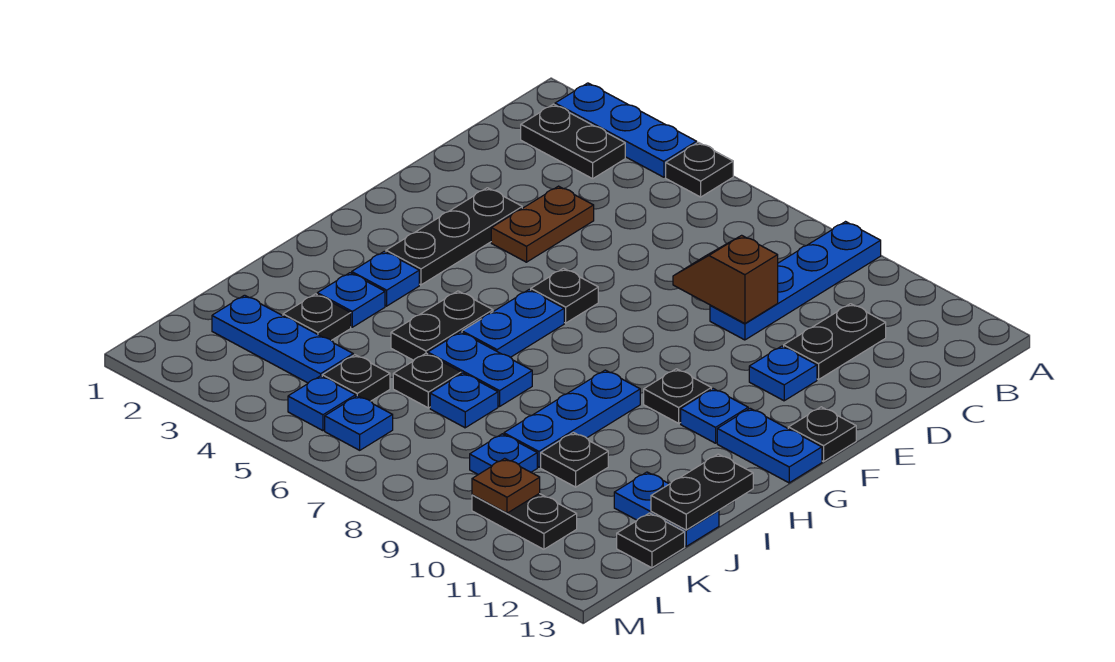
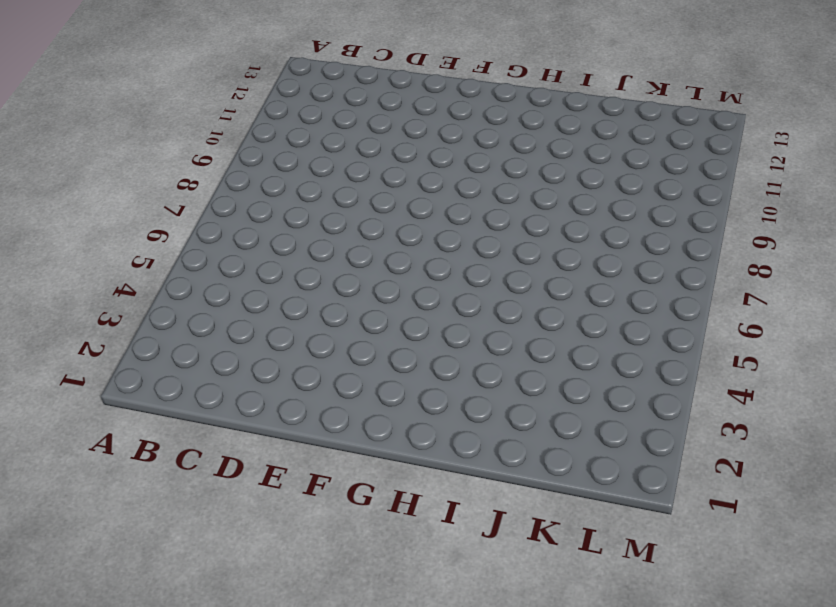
none -> blue plate A2:A4 level 1
none -> black plate A5 level 1
none -> blue plate A9:D9 level 1
none -> black plate B2:B3 level 1

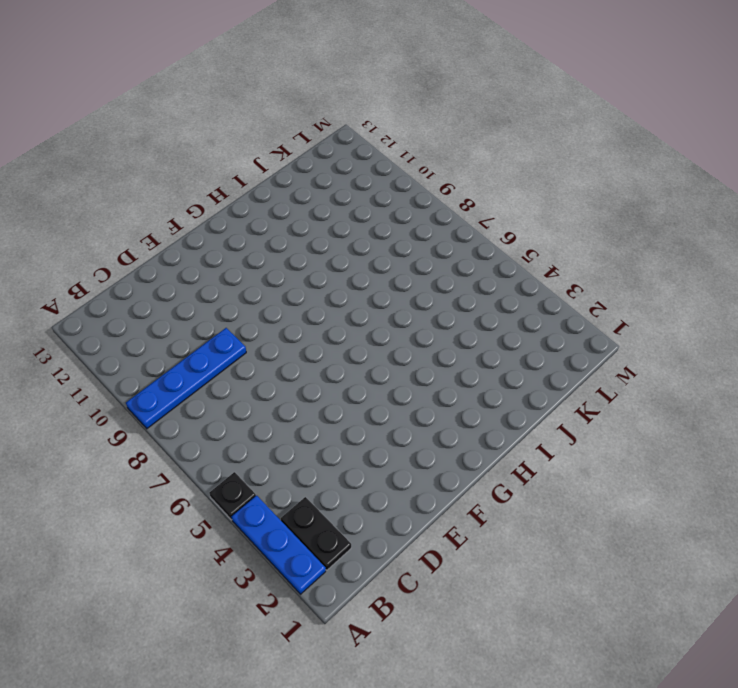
none -> black plate C11:D11 level 1
none -> brown plate D4:E4 level 1
none -> black plate E3:G3 level 1
none -> blue plate E11 level 1

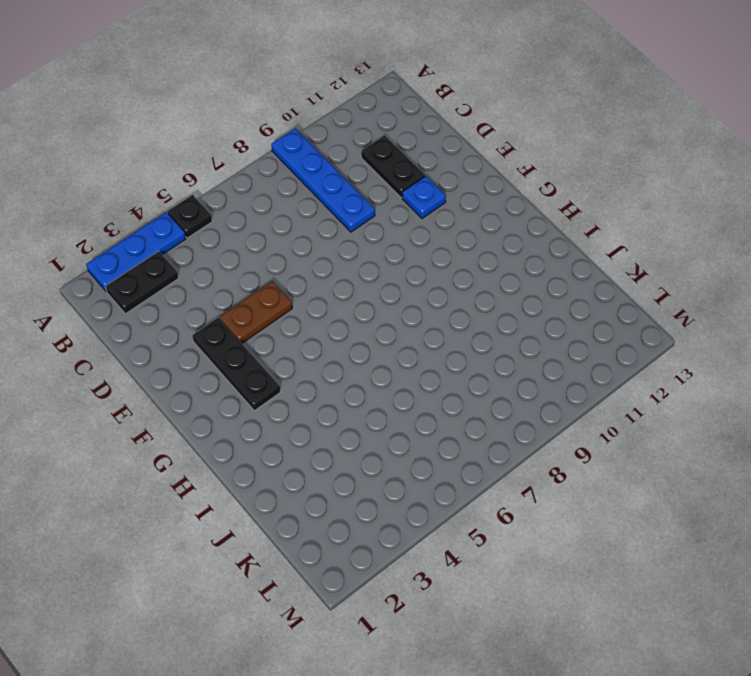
brown plate E4:E5 level 1 -> brown plate D4:E4 level 1
none -> black plate F6 level 1
none -> black plate F13 level 1
none -> blue plate G6:H6 level 1
none -> black plate G10 level 1

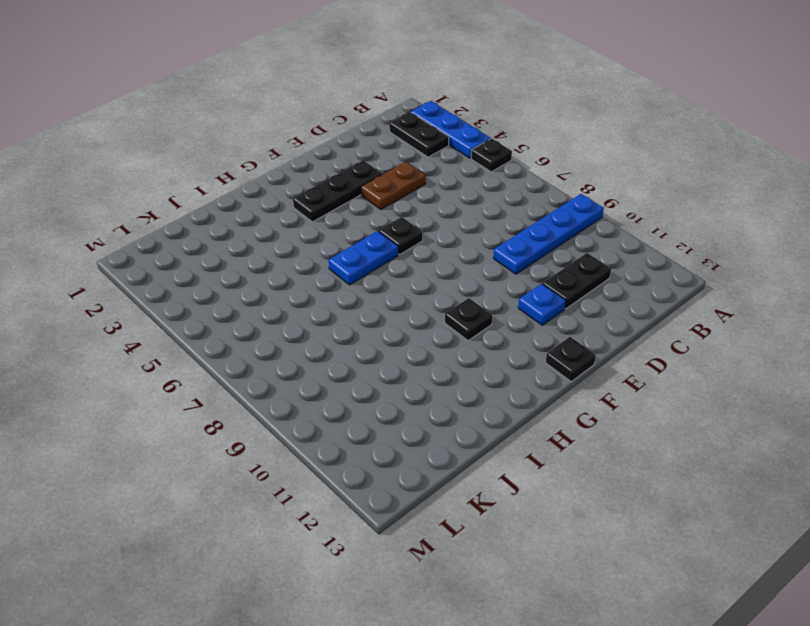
none -> blue plate G11 level 1
none -> blue plate G12:G13 level 1
none -> blue plate H3 level 1
none -> black plate H5:I5 level 1

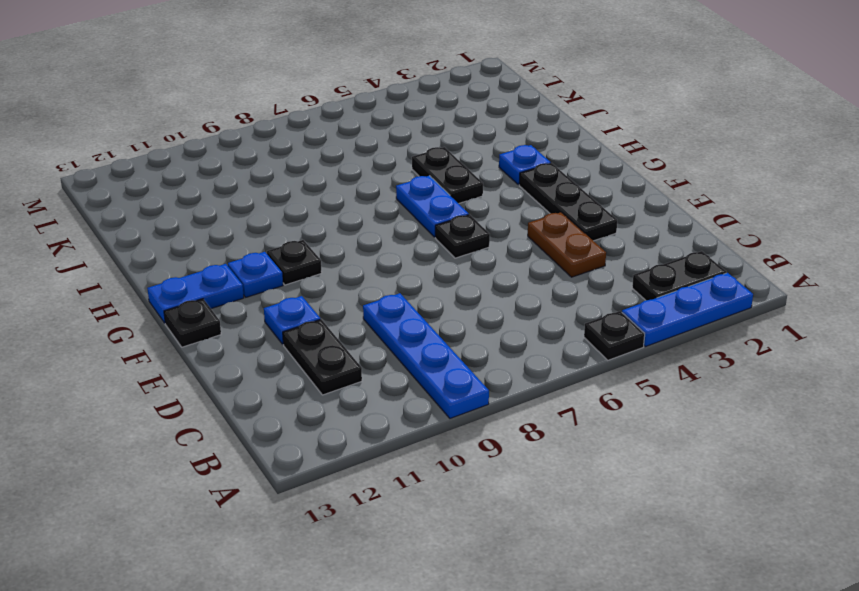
none -> blue plate H9:J9 level 1
none -> blue plate I3 level 1
none -> blue plate I6:I7 level 1
none -> black plate J3 level 1

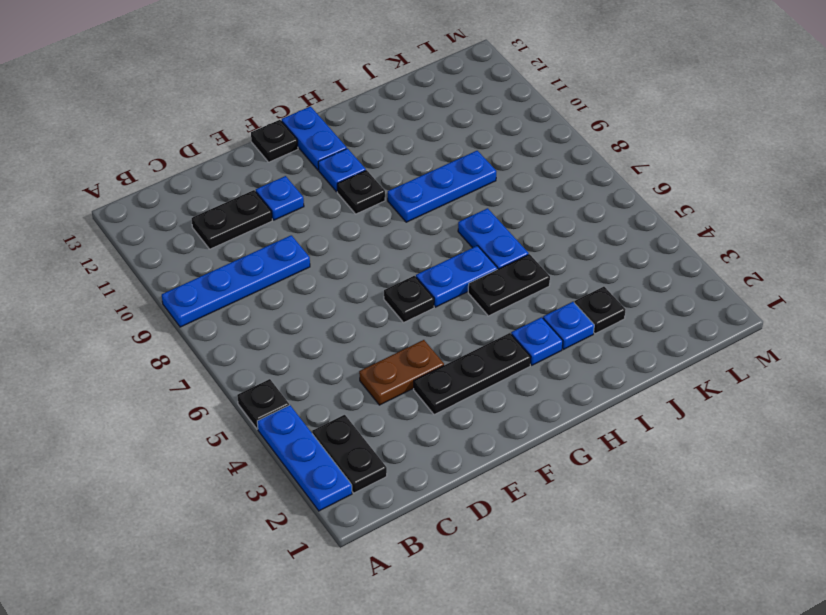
none -> black plate J6 level 1
none -> blue plate J7 level 1
none -> black plate J10 level 1
none -> blue plate J12:J13 level 1

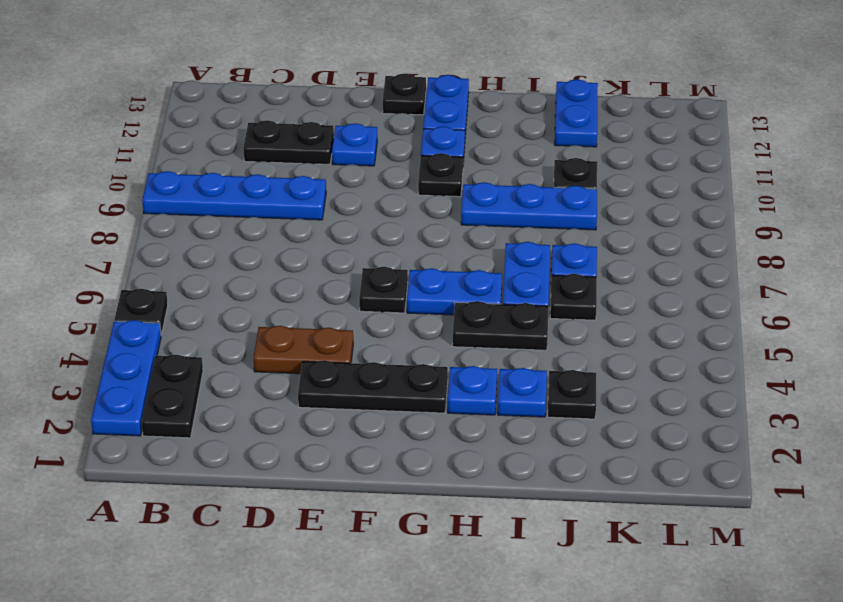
none -> blue plate K2:K4 level 1
none -> black plate K5 level 1
none -> blue plate K9 level 1
none -> black plate K13 level 1

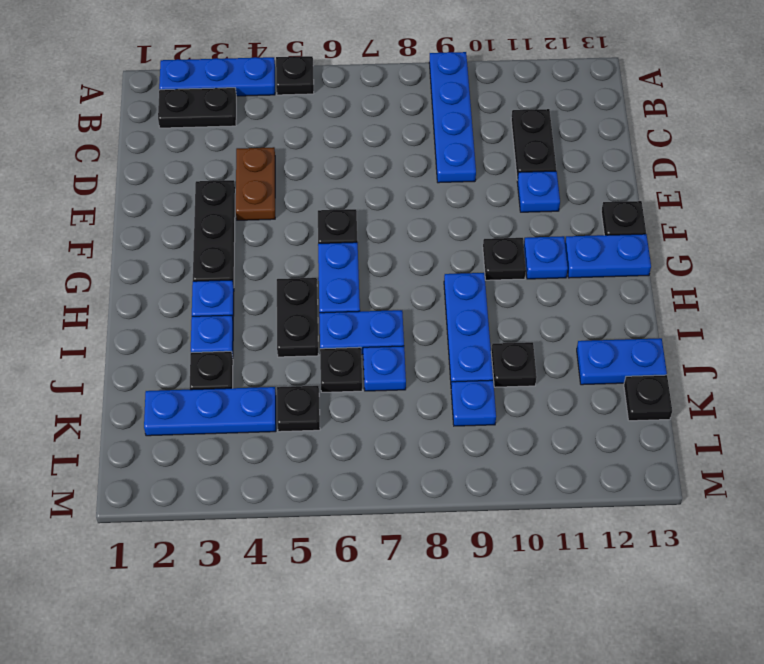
none -> blue plate L5 level 1
none -> blue plate L6 level 1
none -> black plate L10:L11 level 1
none -> brown slope D8:D9 level 2 top 9

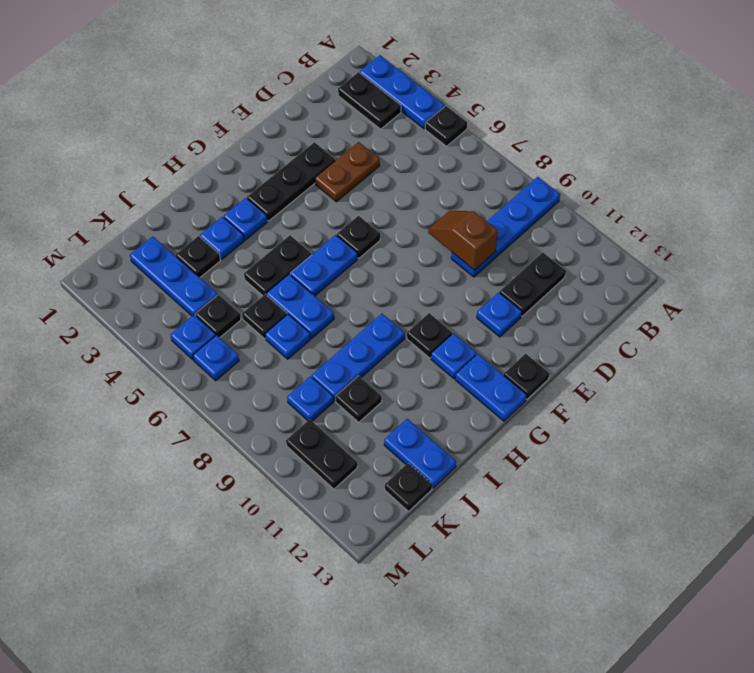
none -> black plate I13:J13 level 2
none -> brown plate L10 level 2

